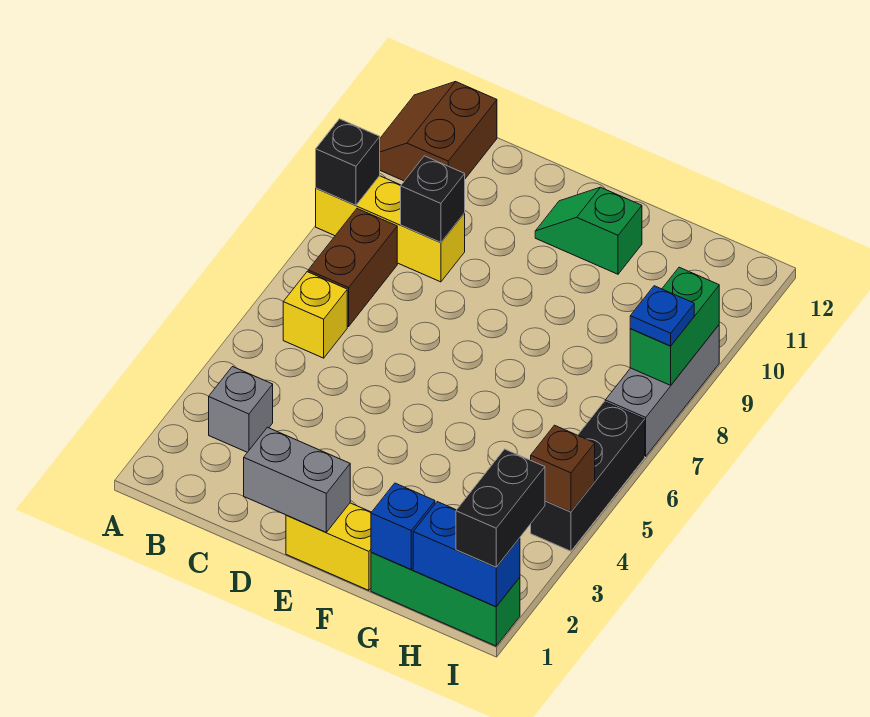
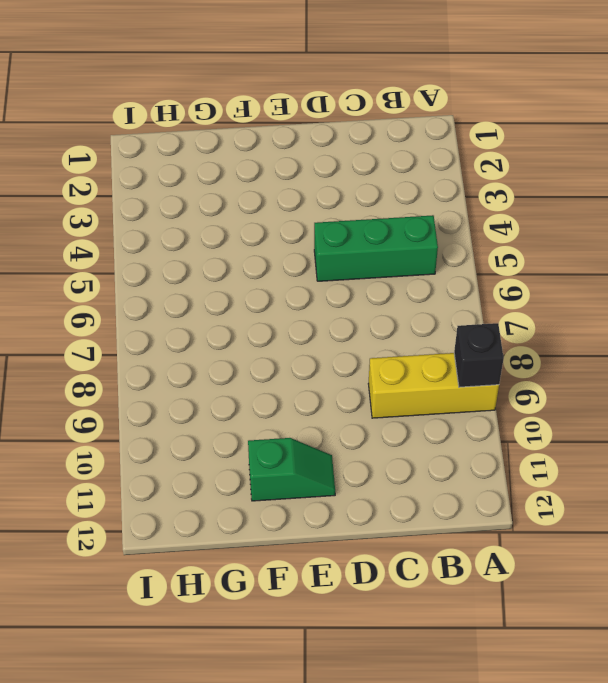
green brick B5:D5 level 1 -> green brick G1:I1 level 1
none -> brown slope A11:B12 level 1 top B
none -> grey brick B3 level 1
none -> yellow brick B6 level 1

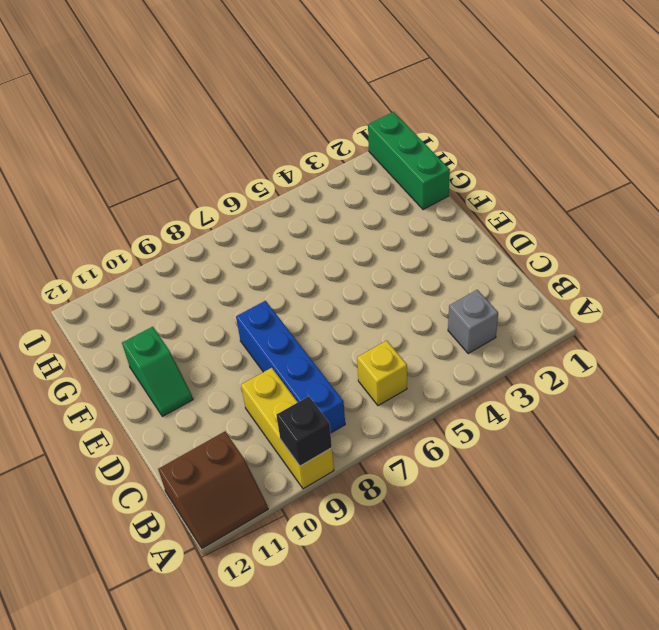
blue brick B8:E8 level 1 -> brown brick B7:B8 level 1
none -> yellow brick E1:F1 level 1
none -> black brick I4:I6 level 1
none -> grey brick I7:I9 level 1

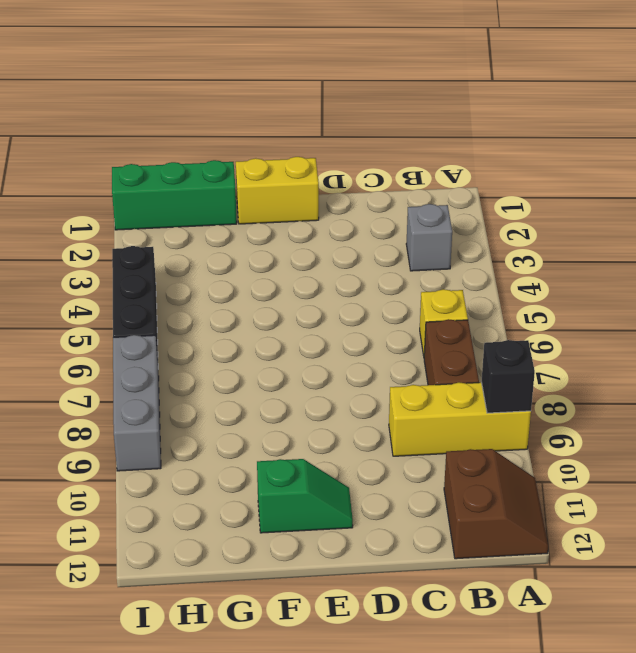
none -> black brick C9 level 2
none -> grey brick D1:E1 level 2
none -> blue brick G1 level 2

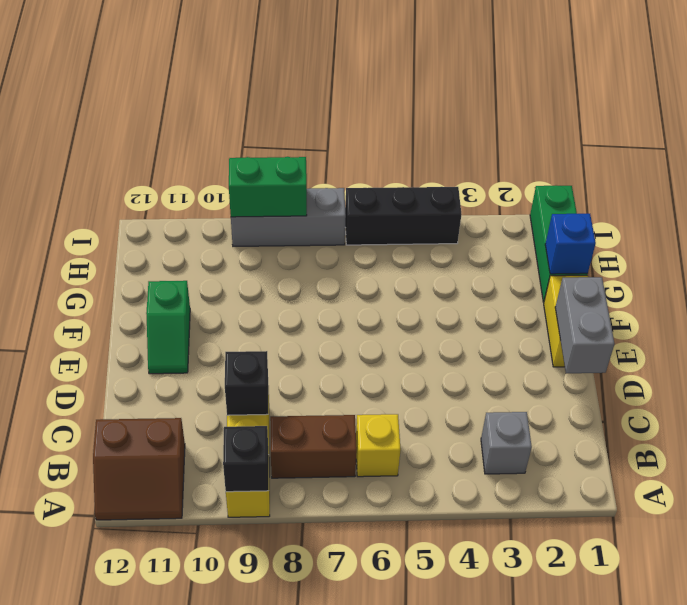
none -> blue brick H1:I1 level 2
none -> brown brick I4 level 2
none -> black brick I1:I2 level 3

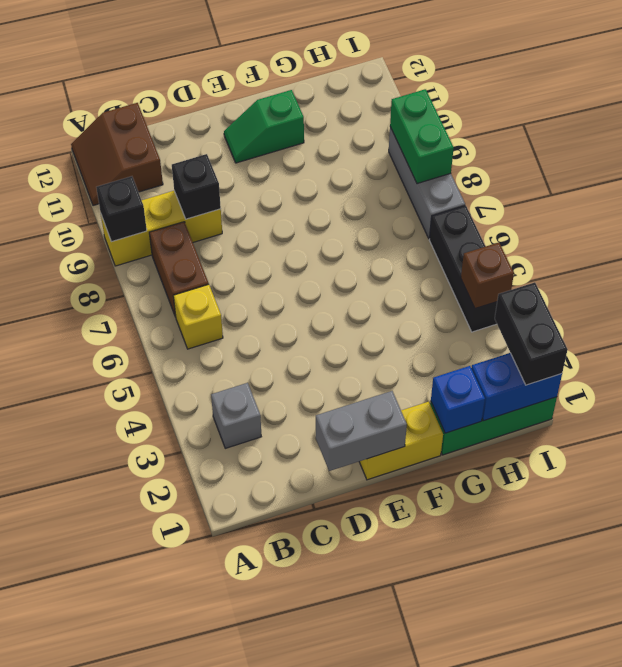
none -> blue plate I8 level 3

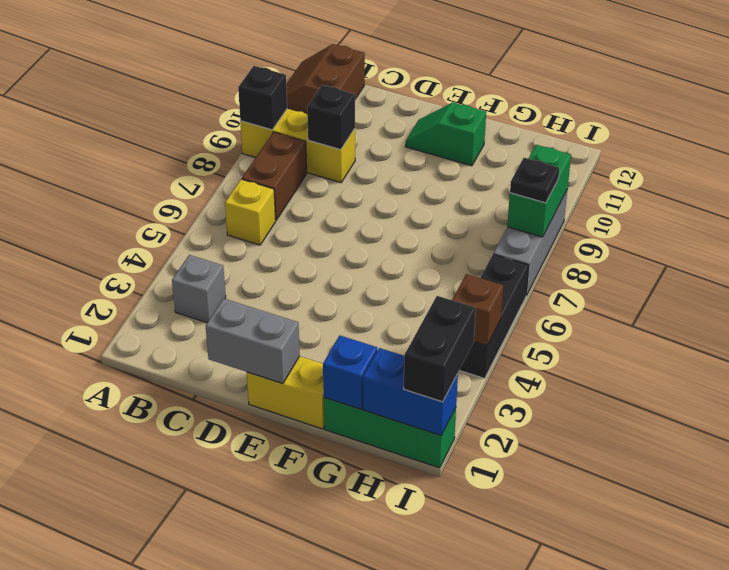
black plate I8 level 3 -> blue plate I8 level 3

